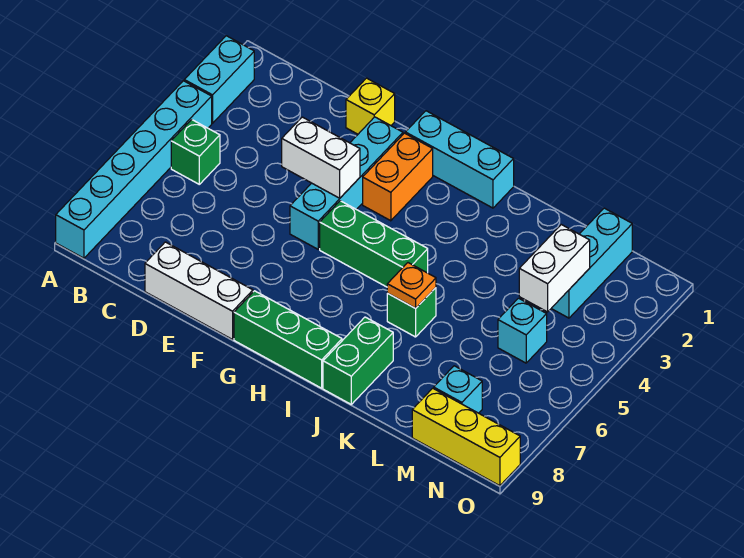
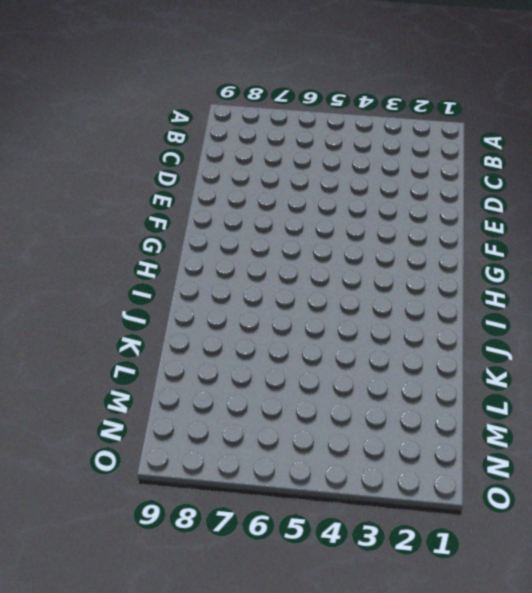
none -> cyan brick A2:A3 level 1
none -> cyan brick A4:A9 level 1
none -> green brick B5 level 1

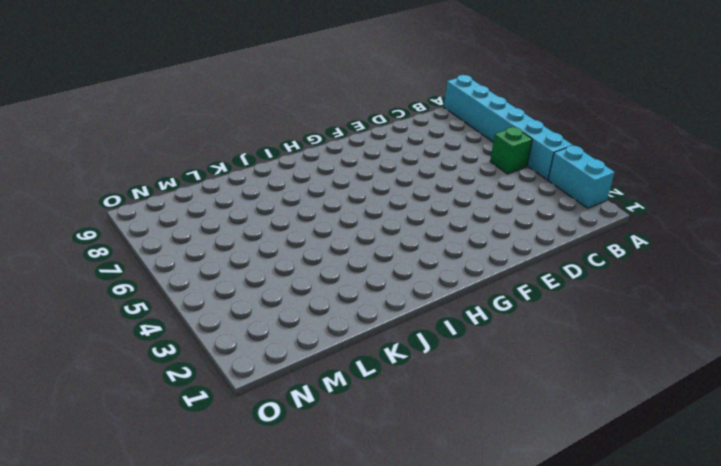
none -> white brick D9:F9 level 1
none -> yellow brick E1 level 1
none -> cyan brick F2:F5 level 1

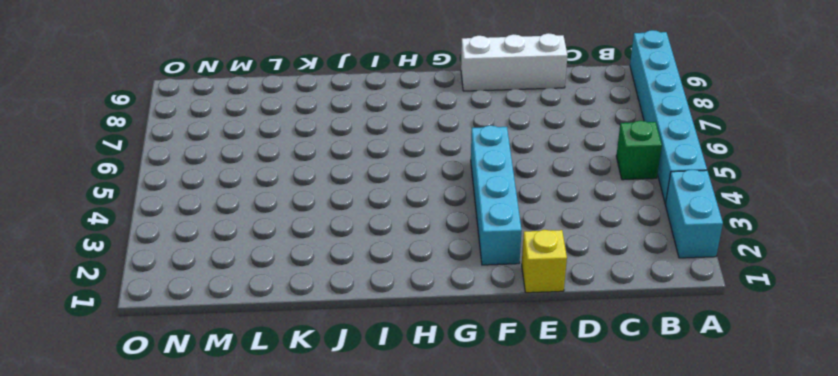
none -> cyan brick G1:I1 level 1
none -> orange brick G2:G3 level 1
none -> green brick G5:I5 level 1

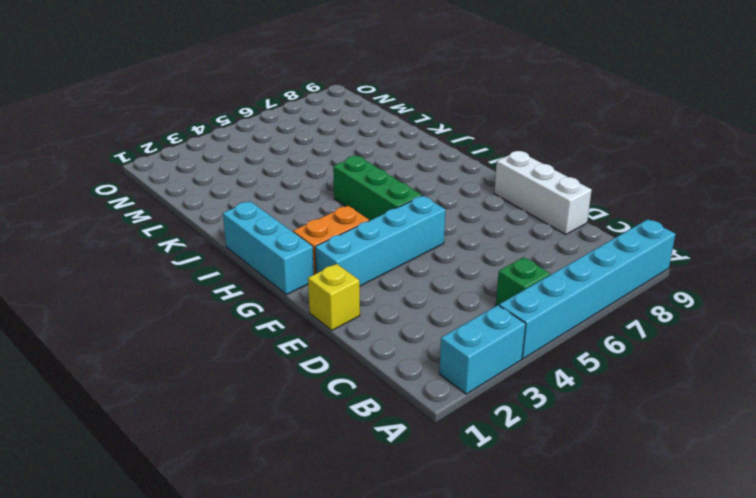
none -> green brick G9:I9 level 1
none -> green brick J6 level 1
none -> green brick J8:J9 level 1

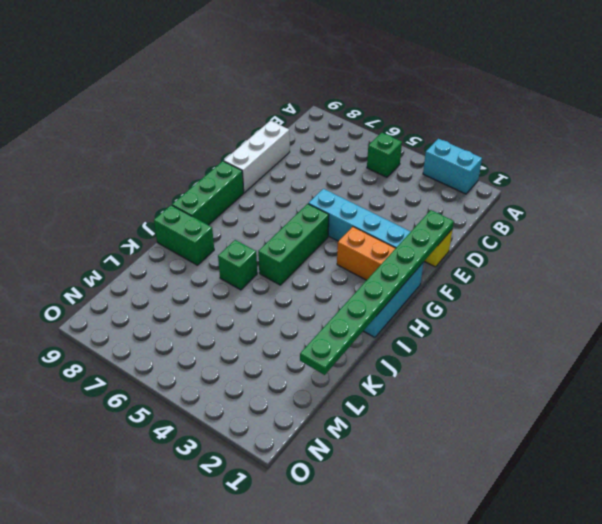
green plate E1:L1 level 2 -> none
none -> cyan brick A4:A9 level 1
none -> cyan brick M1:M3 level 1
none -> cyan brick M5 level 1

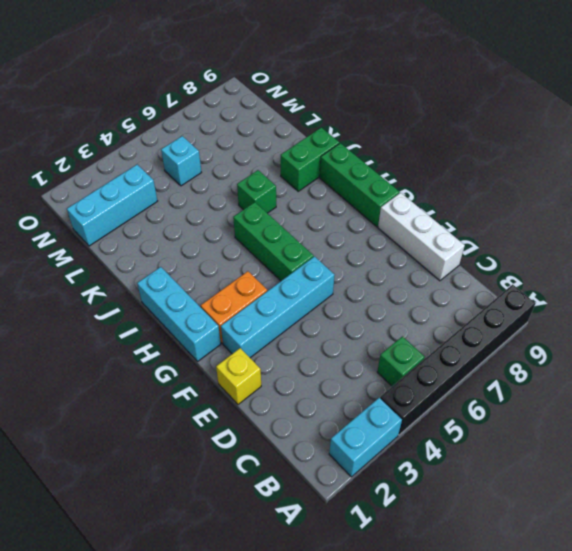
black brick A4:A9 level 1 -> cyan brick A4:A9 level 1
none -> cyan brick M8 level 1
none -> yellow brick M9:O9 level 1
none -> white brick E4:F4 level 2

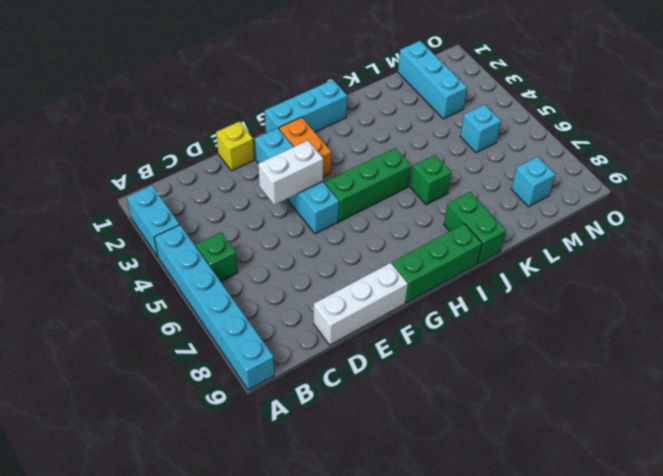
none -> yellow brick M9:O9 level 1
none -> orange plate J6 level 2
none -> white brick M3:M4 level 2

